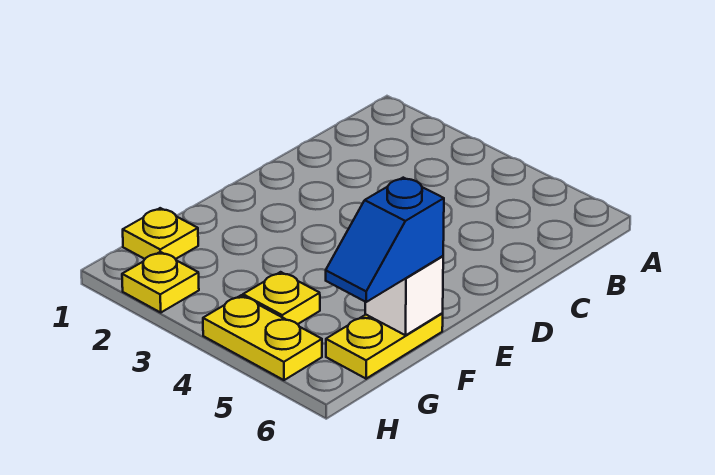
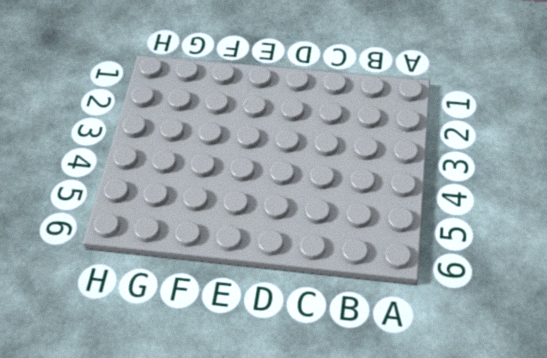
none -> yellow plate F6:G6 level 1
none -> yellow plate G1 level 1

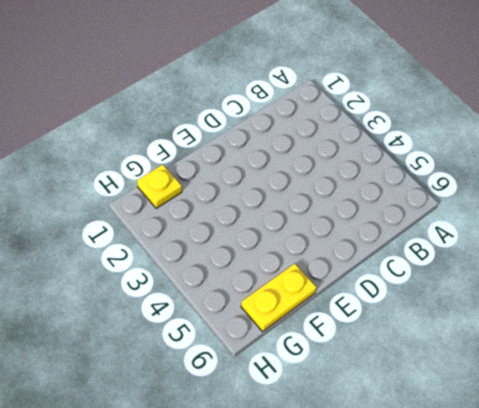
none -> yellow plate G4 level 1
none -> yellow plate H2 level 1

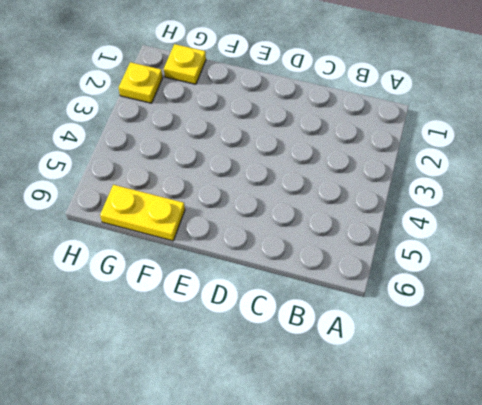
none -> yellow plate G4 level 1
none -> yellow plate H4:H5 level 1

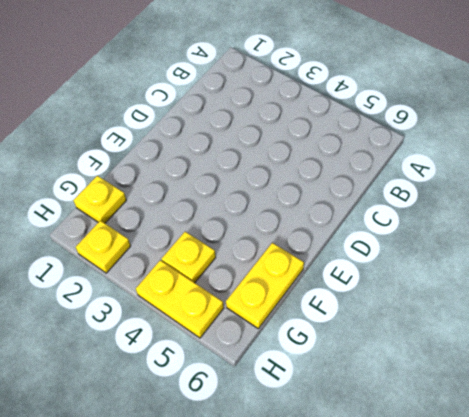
none -> white brick F6 level 2
none -> blue slope F6:G6 level 3 top F

